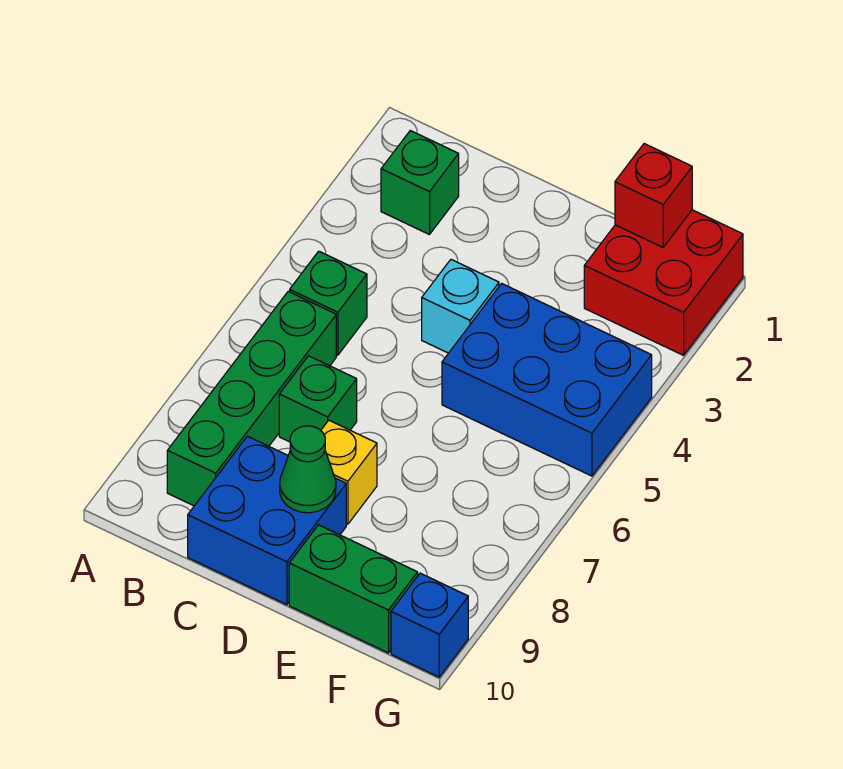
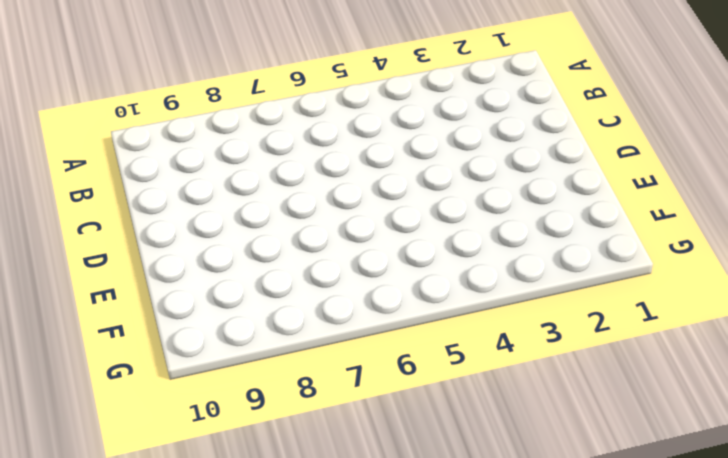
none -> green brick B2 level 1
none -> green brick B5 level 1
none -> green brick B6:B9 level 1

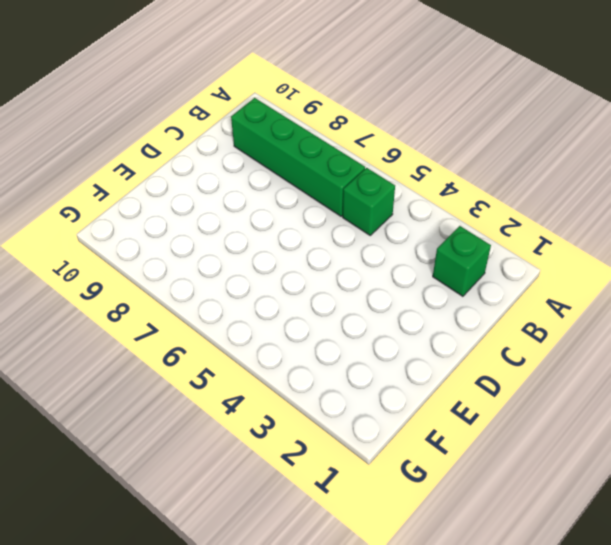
none -> green brick C7 level 1
none -> blue brick C9:D10 level 1
none -> cyan brick D4 level 1

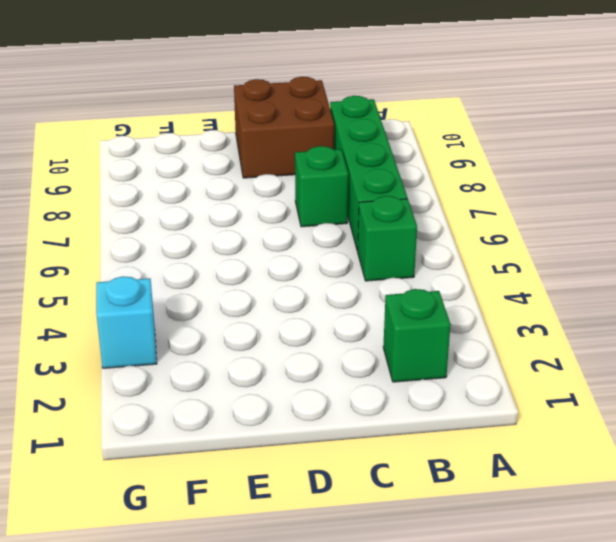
brown brick C9:D10 level 1 -> blue brick C9:D10 level 1
cyan brick G3 level 1 -> cyan brick D4 level 1
none -> yellow brick D8 level 1
none -> blue brick E4:G5 level 1
none -> green brick E10:F10 level 1

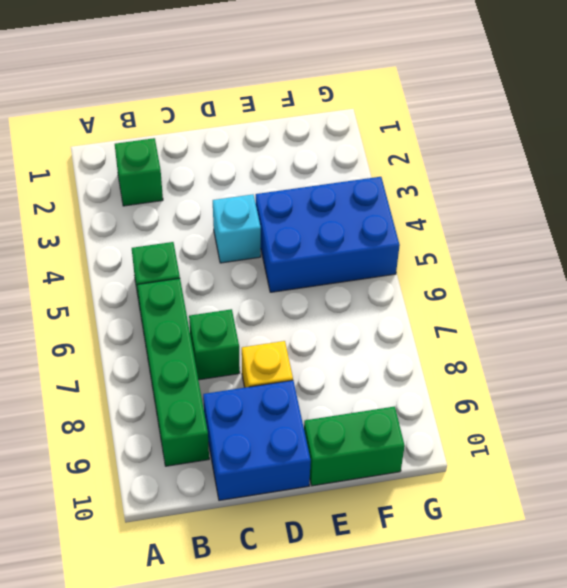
none -> red brick F1:G2 level 1
none -> blue brick G10 level 1
none -> green cone D9 level 2

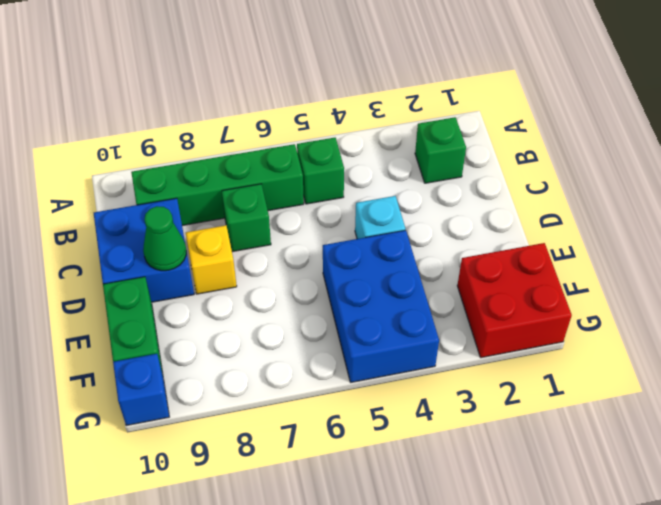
none -> red brick F1 level 2

